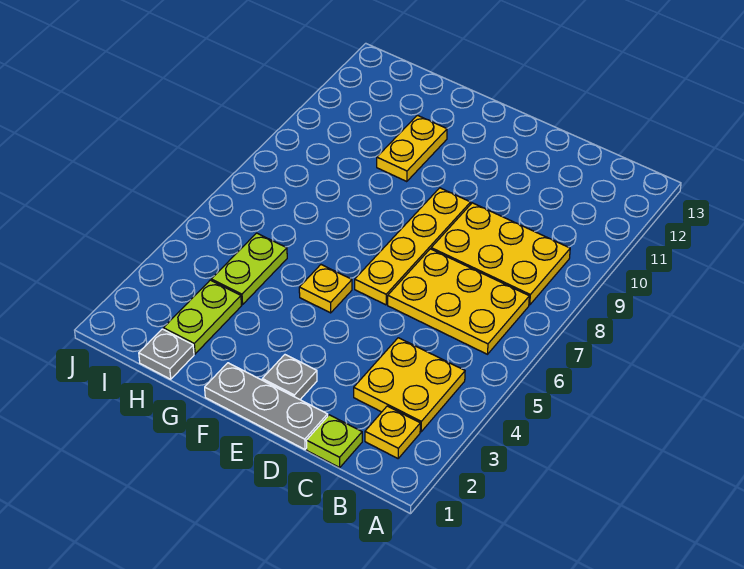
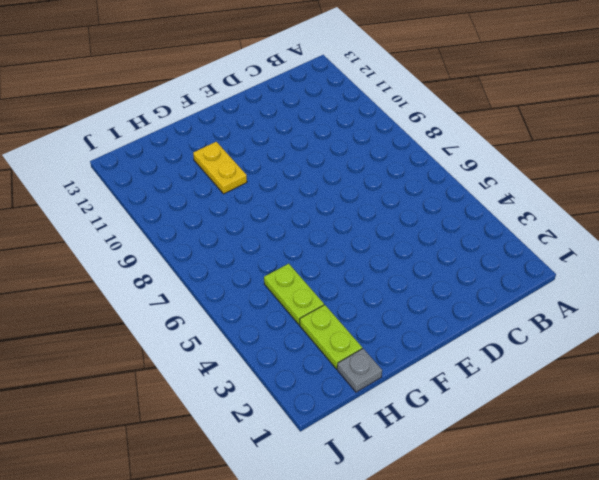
none -> yellow plate B2 level 1
none -> yellow plate B3:C4 level 1
none -> yellow plate B6:D7 level 1

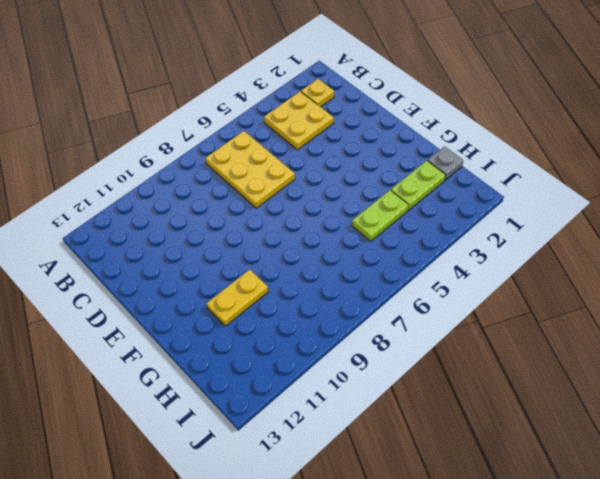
none -> yellow plate B8:D9 level 1
none -> lime plate C1 level 1
none -> grey plate D1:F1 level 1

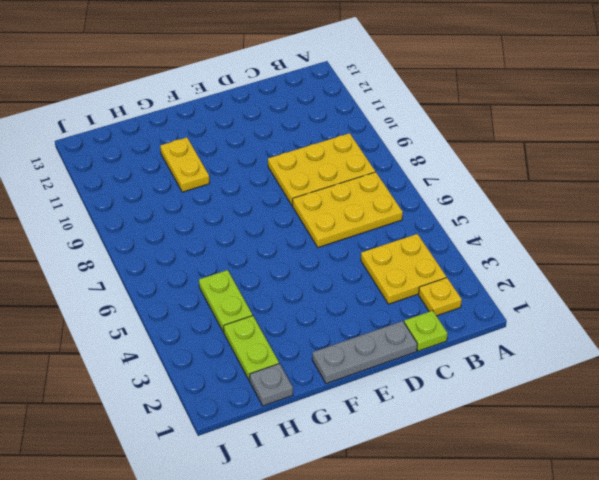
none -> grey plate E2 level 1
none -> yellow plate E6:E9 level 1
none -> yellow plate F5 level 1

